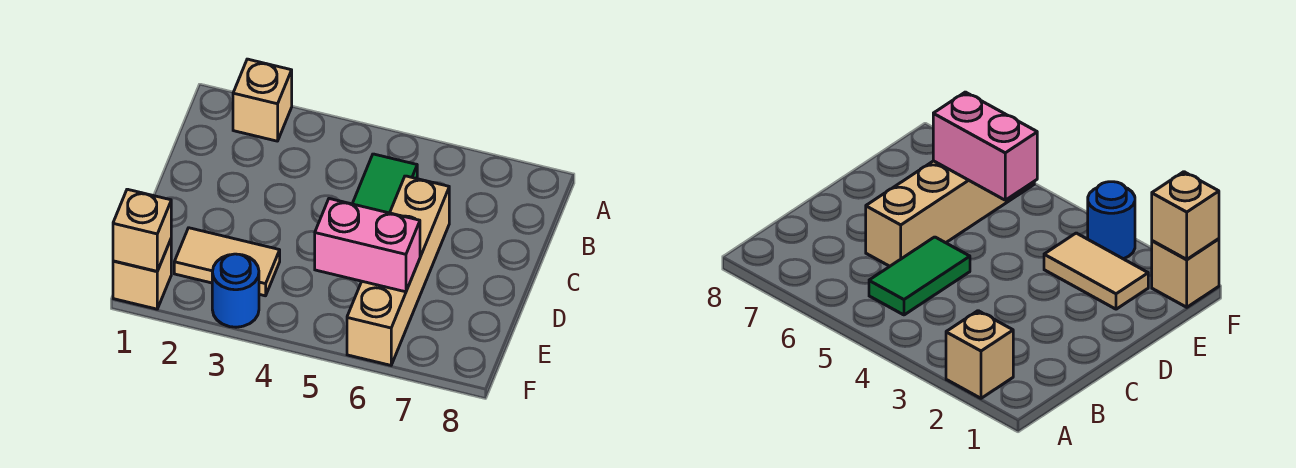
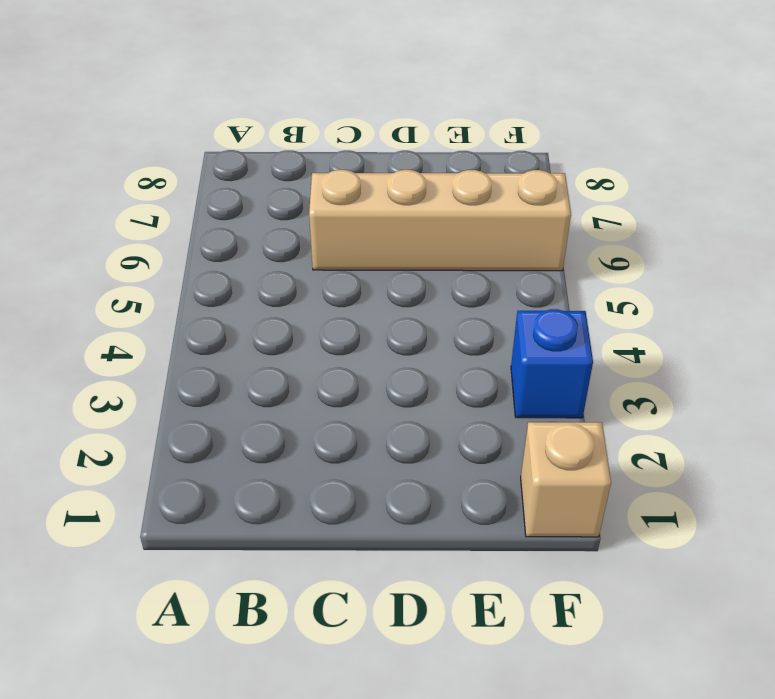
blue brick F3 level 1 -> blue round brick F3 level 1
none -> tan brick A2 level 1
none -> green tile B5:C5 level 1

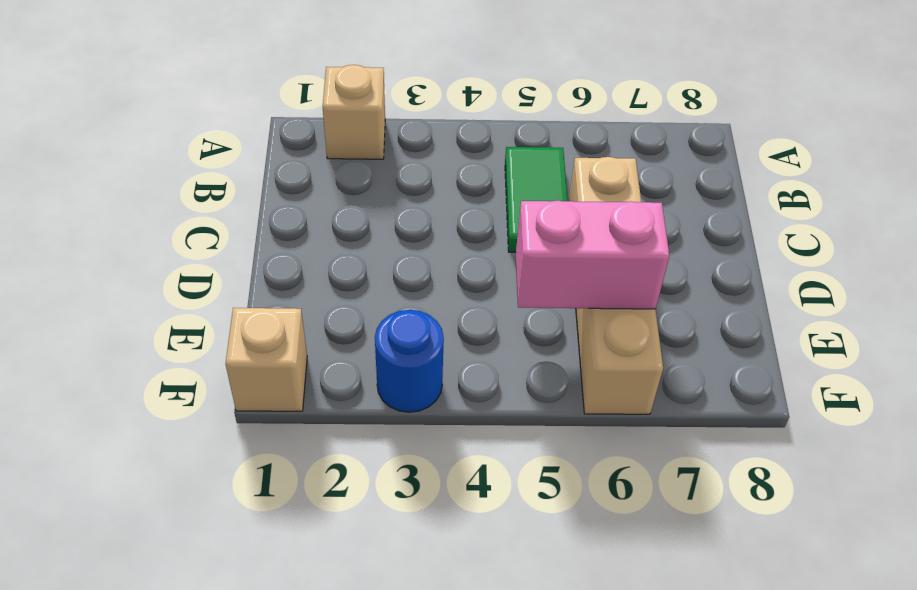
none -> tan tile E2:E3 level 1
none -> tan brick F1 level 2

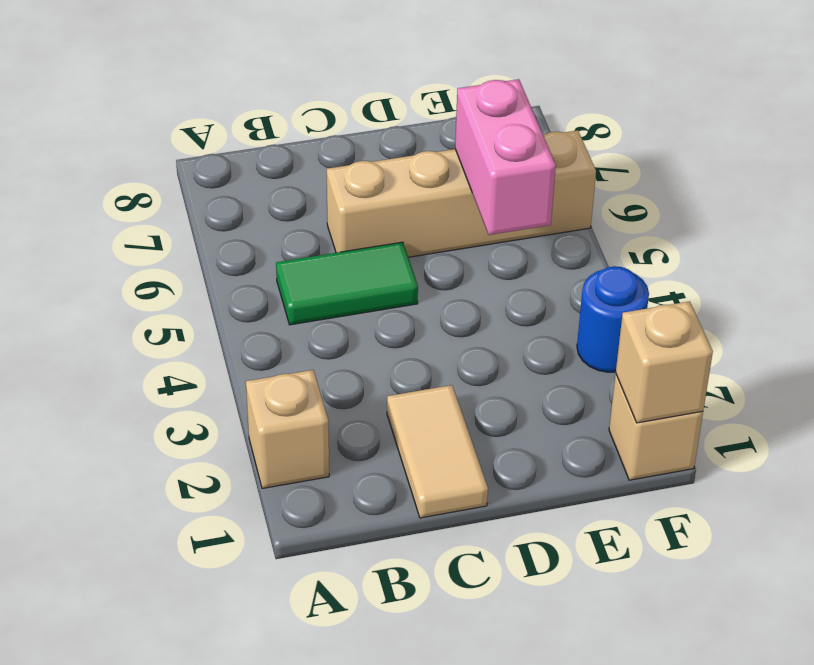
tan tile C1:C2 level 1 -> tan tile E2:E3 level 1

